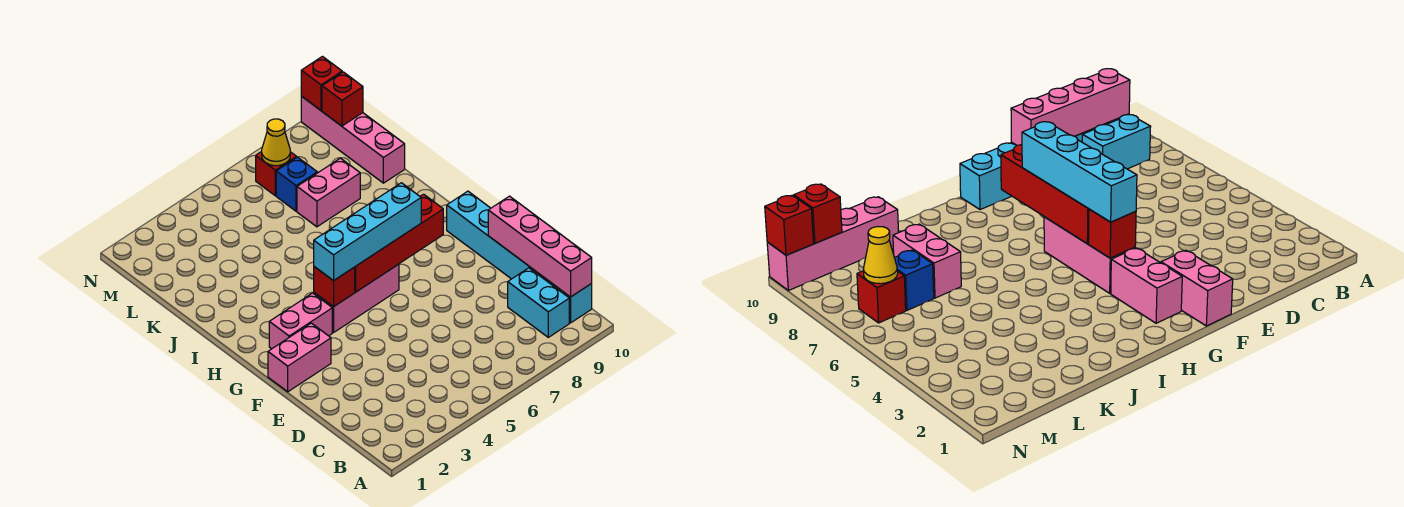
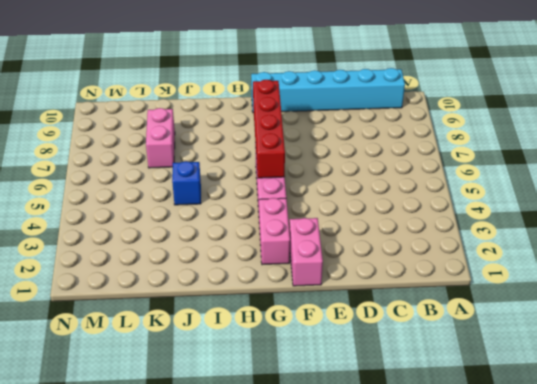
blue brick J5 level 1 -> blue brick L7 level 1
none -> cyan brick B9:C9 level 1
none -> pink brick K10:N10 level 1
none -> red brick M7 level 1

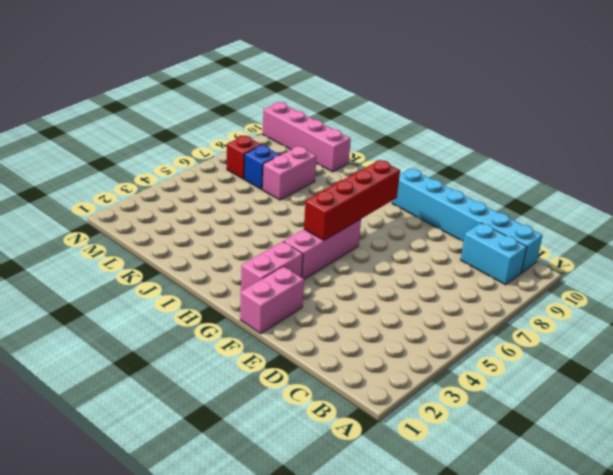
none -> pink brick B10:E10 level 2
none -> red brick G4 level 2
none -> yellow cone M7 level 2

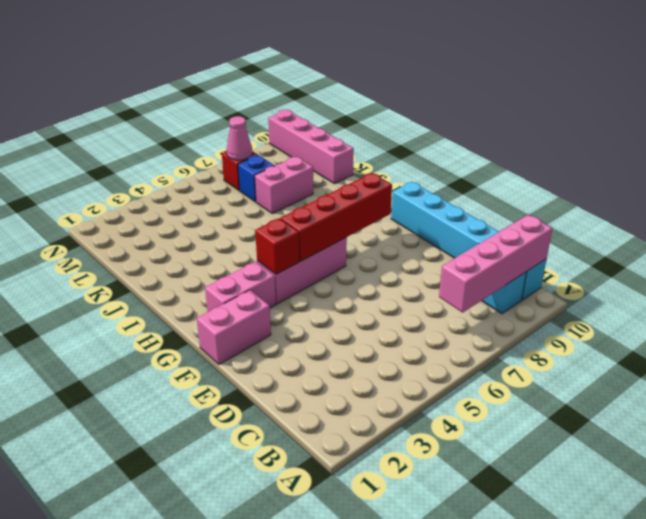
pink brick B7:B10 level 2 -> pink brick B10:E10 level 2
pink cone M7 level 2 -> yellow cone M7 level 2
none -> red brick M10 level 2
none -> red brick N10 level 2
none -> cyan brick G4:G7 level 3

